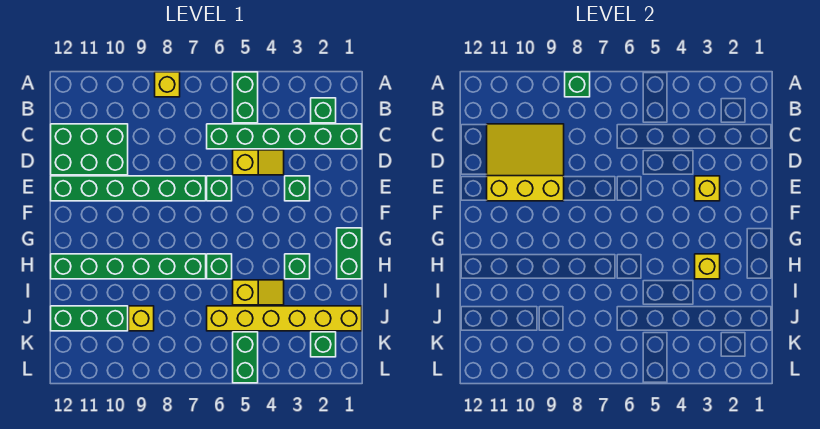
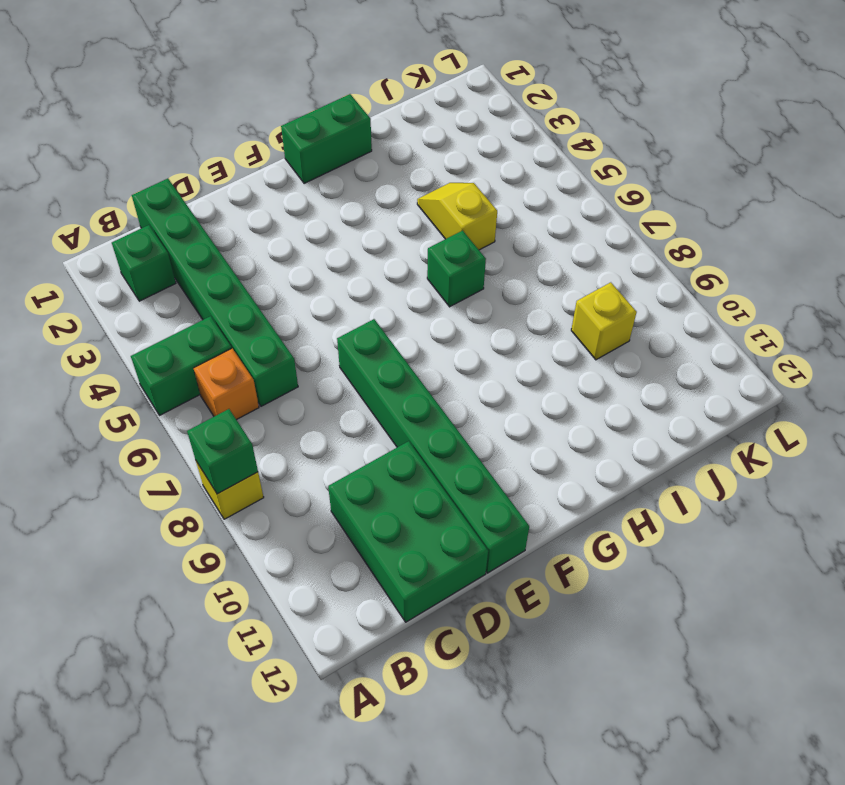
orange brick B6 level 1 -> none
none -> yellow slope D4:D5 level 1 top 5
none -> green brick E3 level 1
none -> green brick E6 level 1

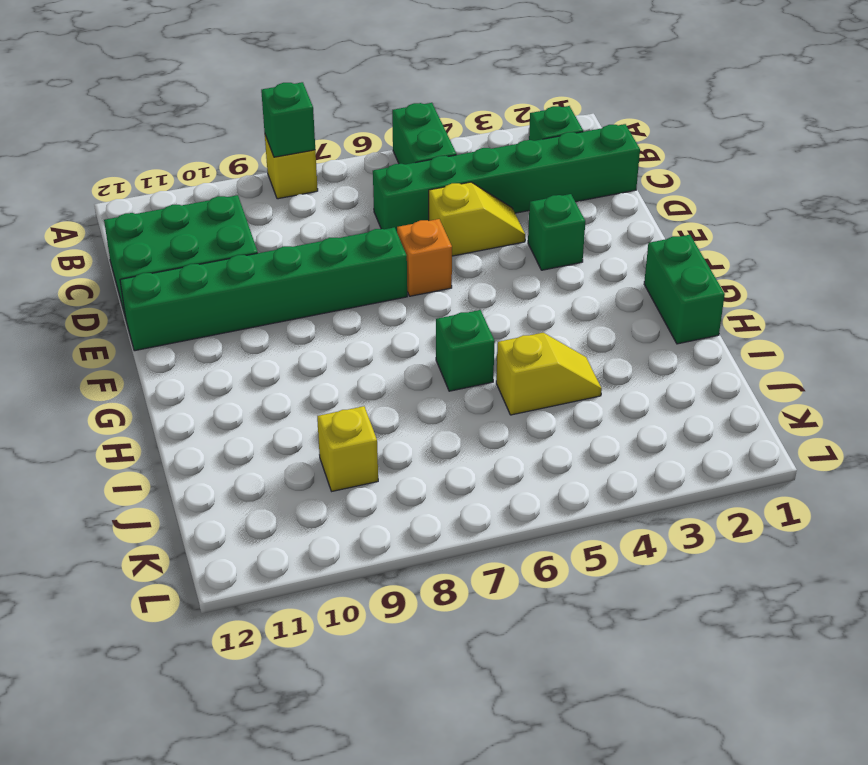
orange brick E6 level 1 -> green brick E6 level 1
none -> green brick H3 level 1
none -> green brick H7:H12 level 1
none -> yellow brick J1:J6 level 1

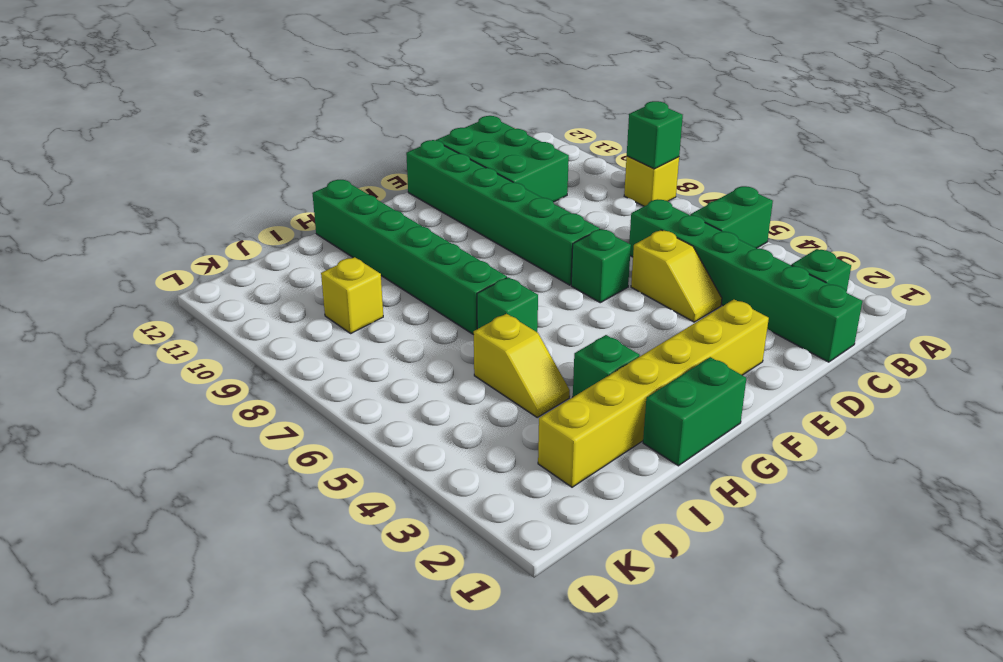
yellow brick E2:J2 level 1 -> yellow brick J1:J6 level 1
none -> green brick E3 level 1
none -> green brick J10:J12 level 1
none -> green brick K2 level 1

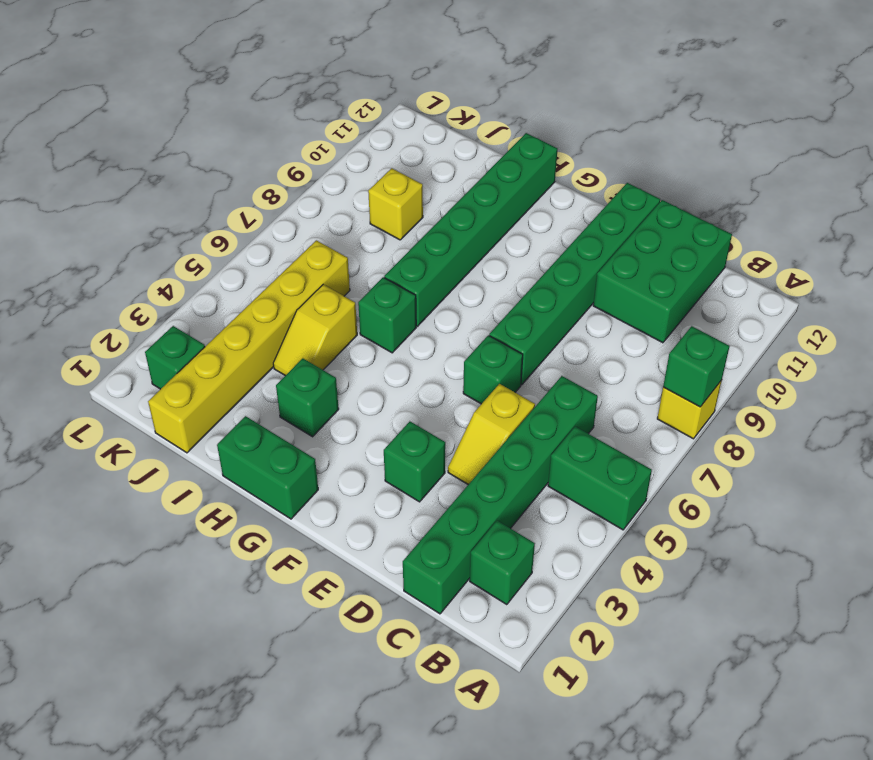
none -> green brick J10:J12 level 1
none -> green brick K5:L5 level 1
none -> yellow slope C9:E11 level 2 top E

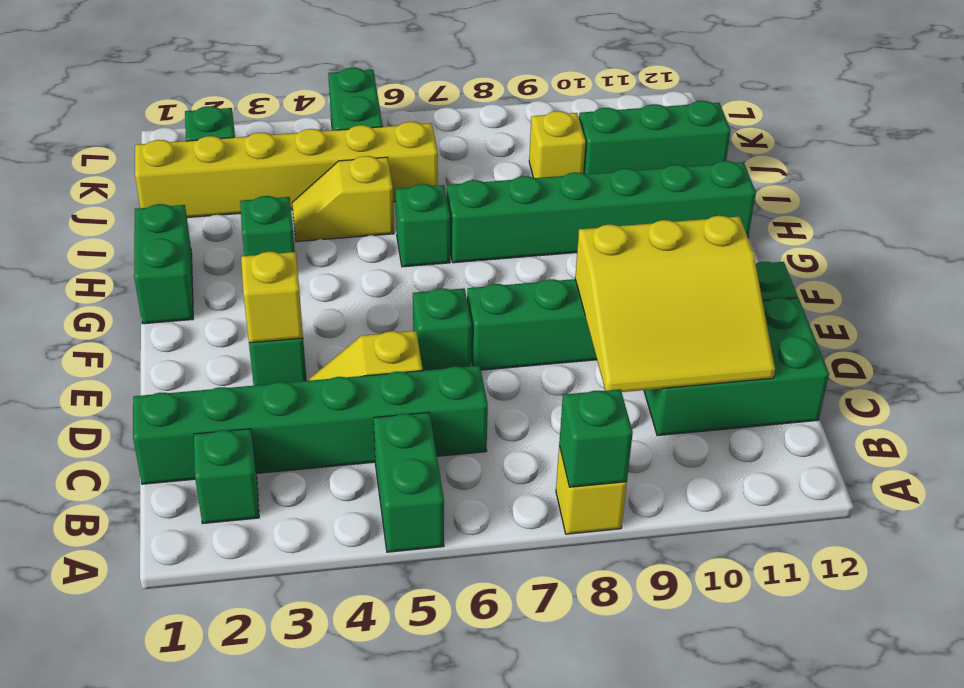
none -> yellow brick H3 level 2

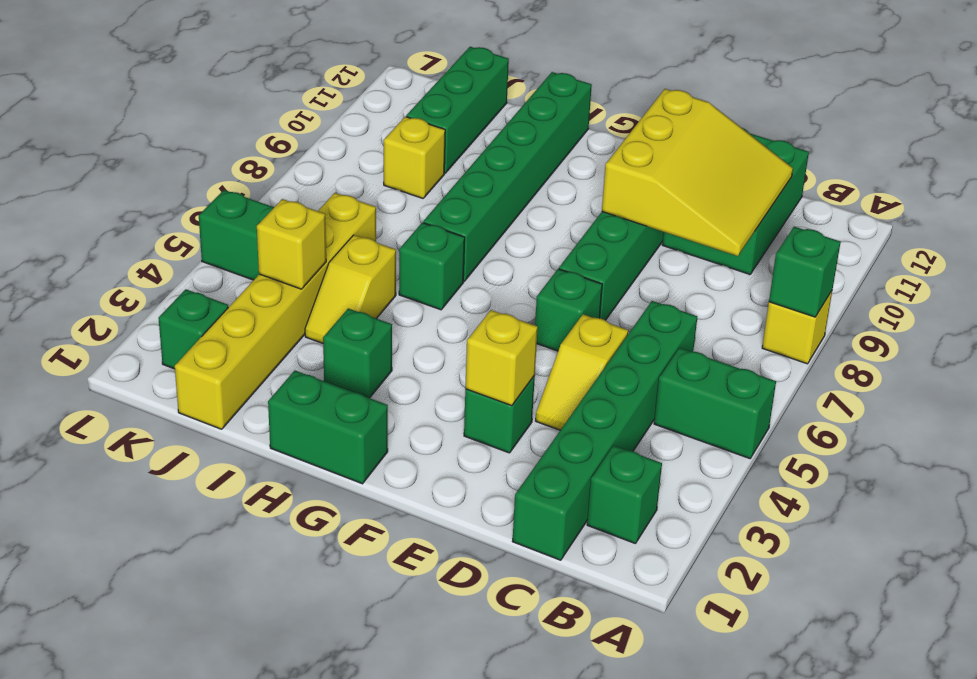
yellow brick J4 level 2 -> yellow brick H3 level 2

